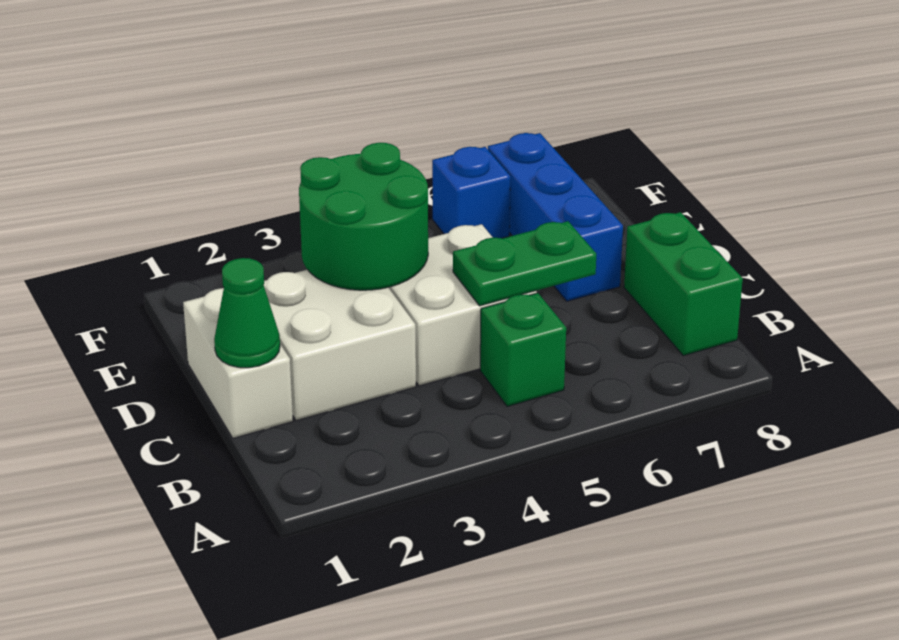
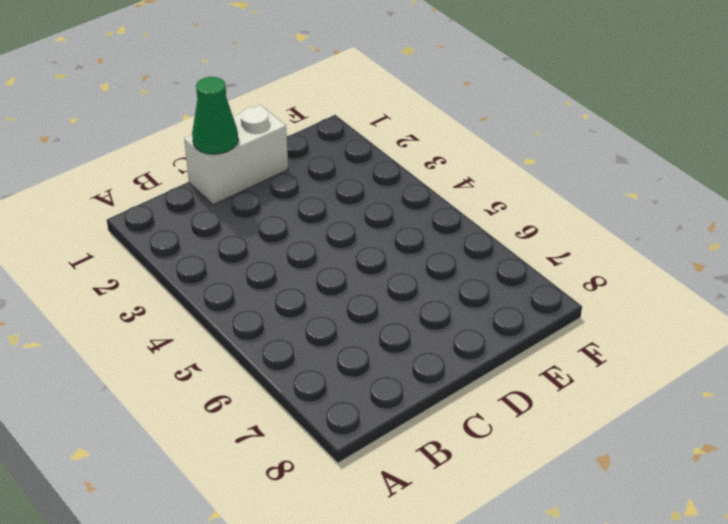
none -> green brick B5 level 1
none -> green brick B8:C8 level 1

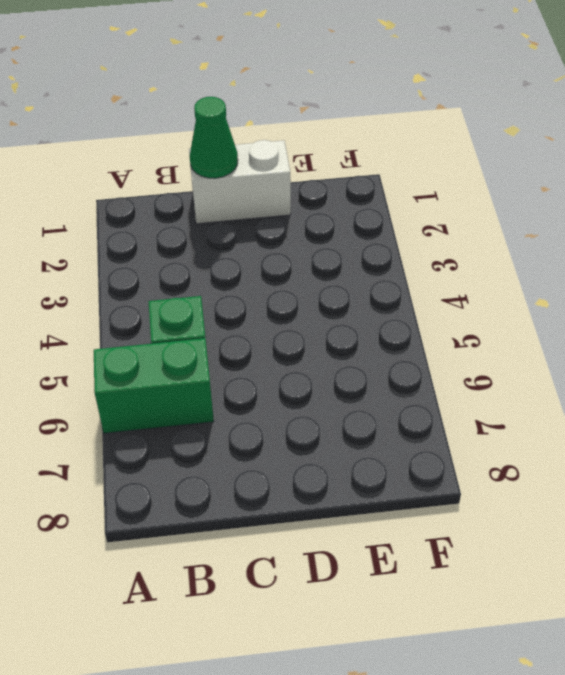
green brick A6:B6 level 1 -> green brick B8:C8 level 1
none -> white brick C2:D3 level 1
none -> white brick C4:D5 level 1

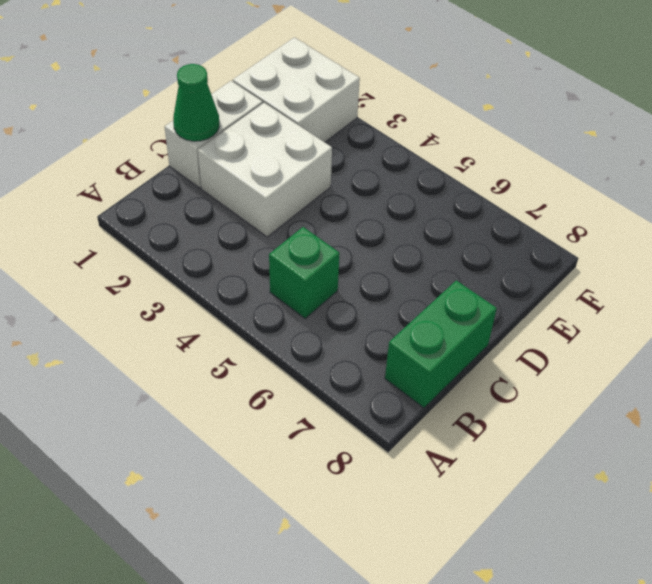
white brick E1:F2 level 1 -> white brick C4:D5 level 1
none -> blue brick D7:F7 level 1
none -> blue brick F6 level 1

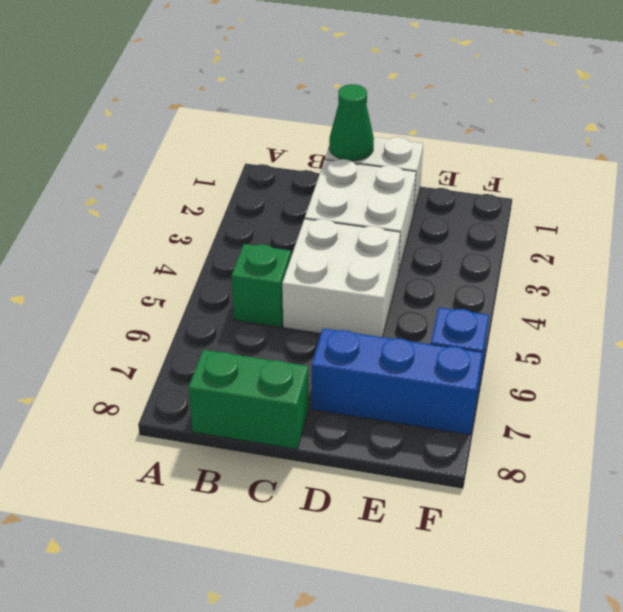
none -> green plate C5:C6 level 2
none -> green round brick D3:E4 level 2

